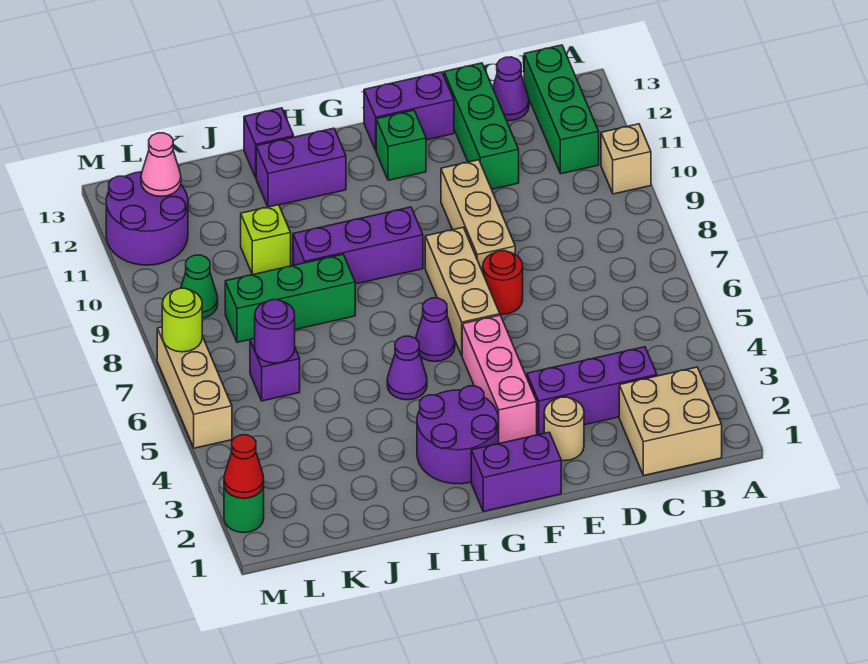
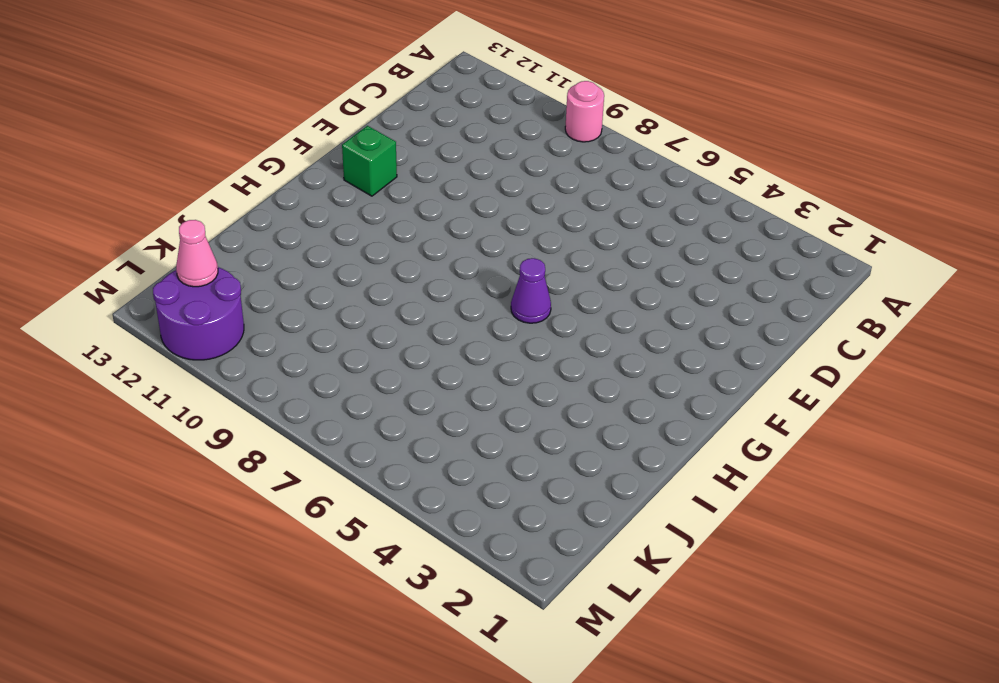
pink round brick A9 level 1 -> none
none -> tan brick A10 level 1
none -> tan brick B1:C2 level 1
none -> green brick B11:B13 level 1
none -> purple brick C3:E3 level 1

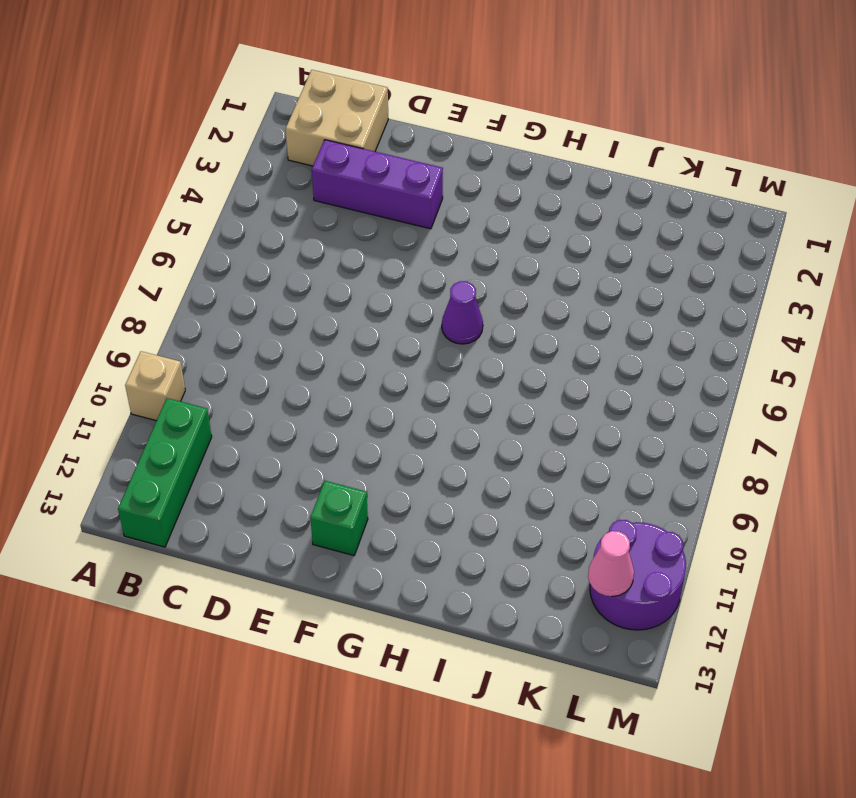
none -> purple cone C13 level 1
none -> green brick D11:D13 level 1
none -> tan round brick E2 level 1
none -> red round brick E7 level 1

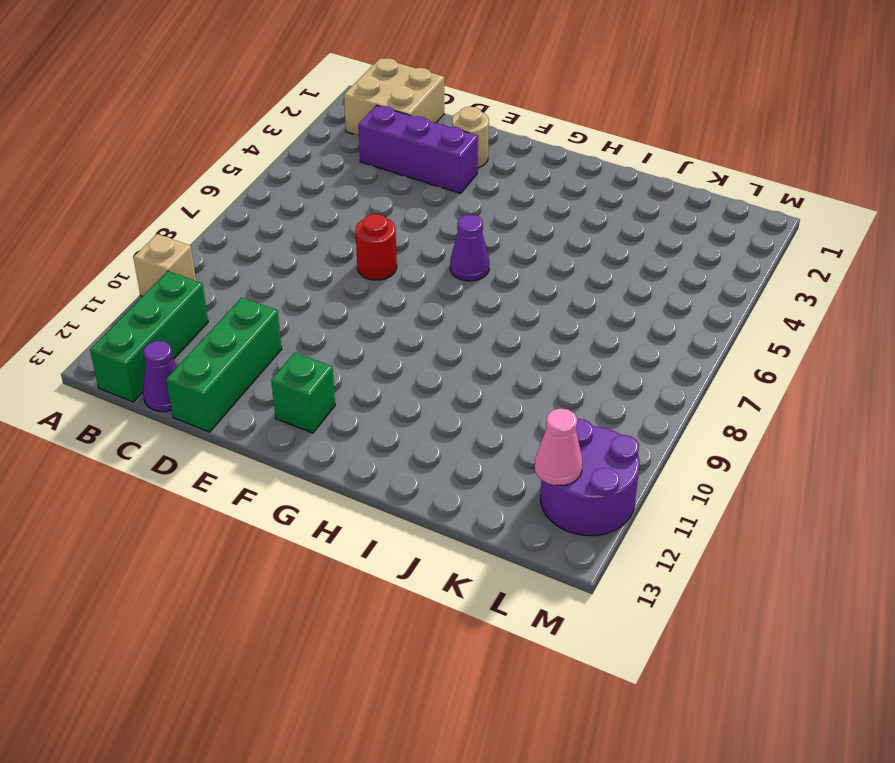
none -> tan brick E8:E10 level 1
none -> purple brick E13:F13 level 1
none -> purple brick F1:G1 level 1
none -> pink brick F3:F5 level 1

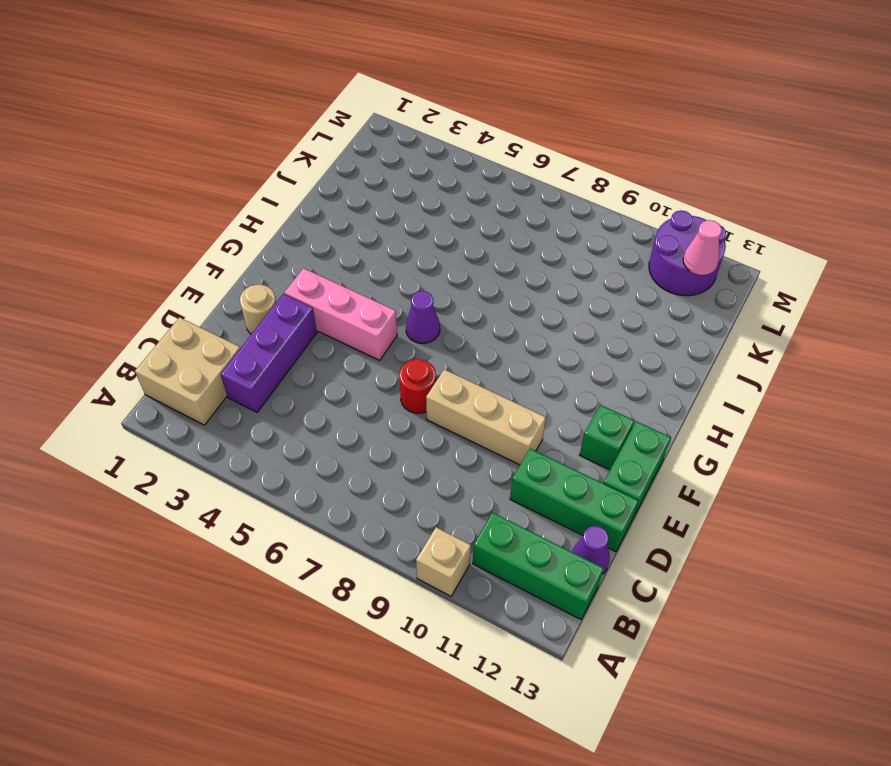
green brick E13:F13 level 1 -> purple brick E13:F13 level 1
none -> purple brick F1:G1 level 1
none -> tan brick F6:F8 level 1
none -> purple round brick G2:H3 level 1
none -> purple brick G9:I9 level 1

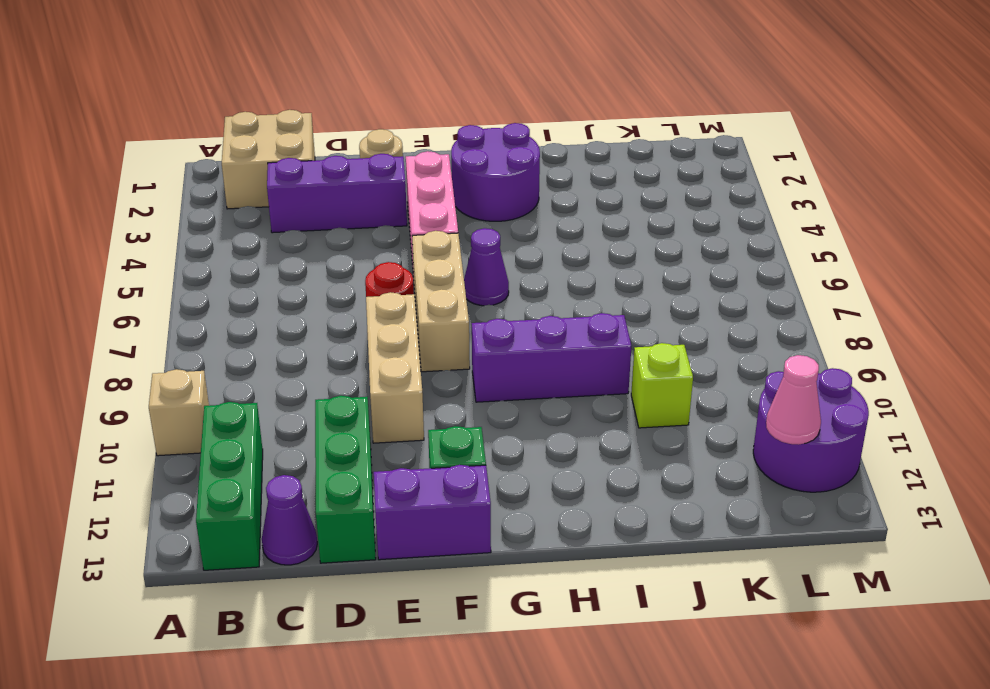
none -> purple brick F1:G1 level 1
none -> purple cone H5 level 1
none -> purple brick H12:I12 level 1
none -> green brick I8:K8 level 1

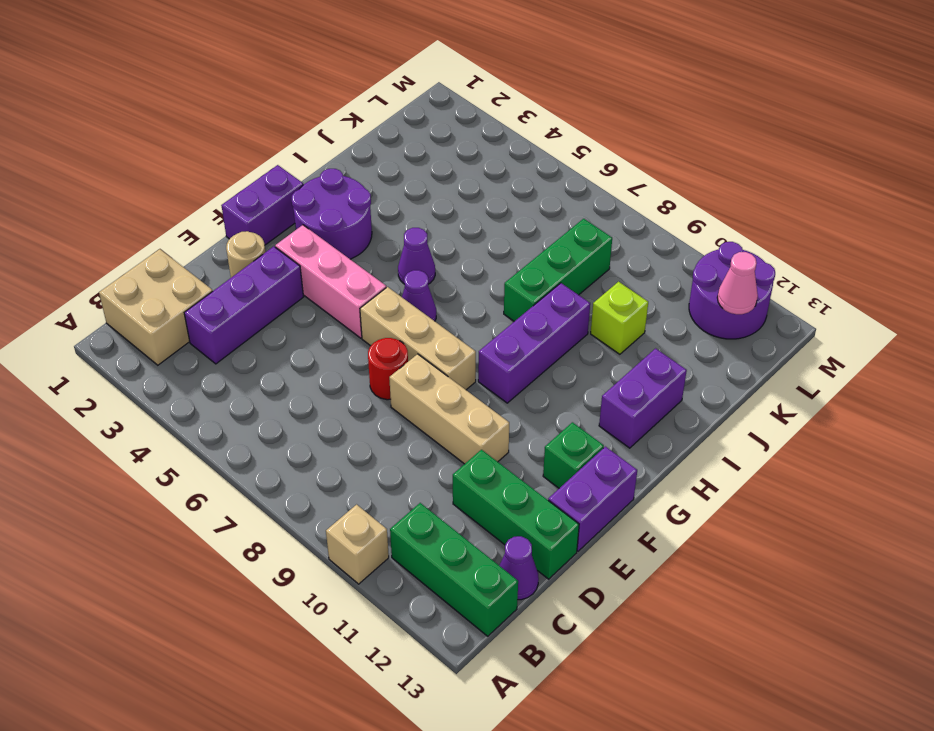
none -> purple brick I13 level 1
none -> purple brick K6 level 1
none -> green cone L9 level 1
none -> green round brick M2 level 1

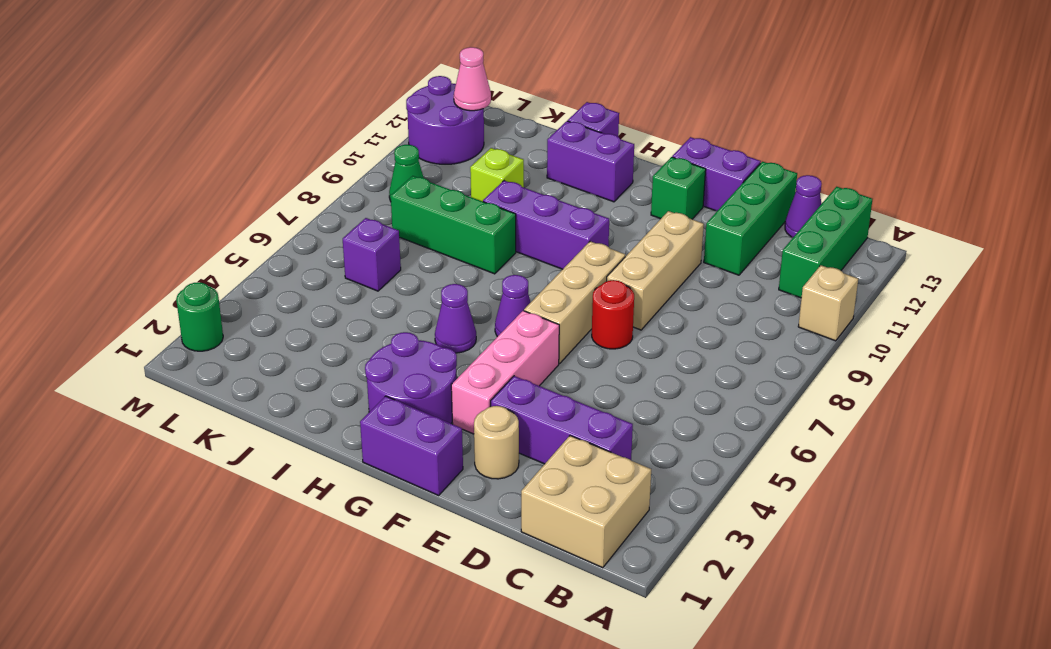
none -> tan brick M5:M7 level 1
none -> purple round brick K6 level 2
none -> red cone M2 level 2
none -> lime round brick M7 level 2

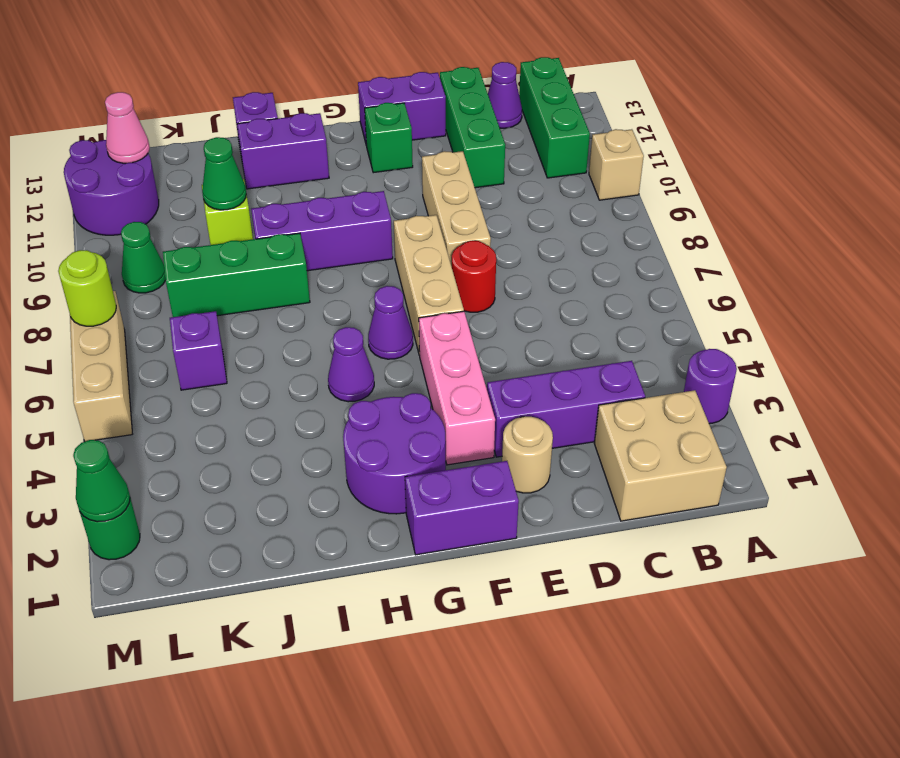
purple round brick A3 level 1 -> purple round brick K6 level 2
green cone J10 level 2 -> none
green cone M2 level 2 -> red cone M2 level 2

